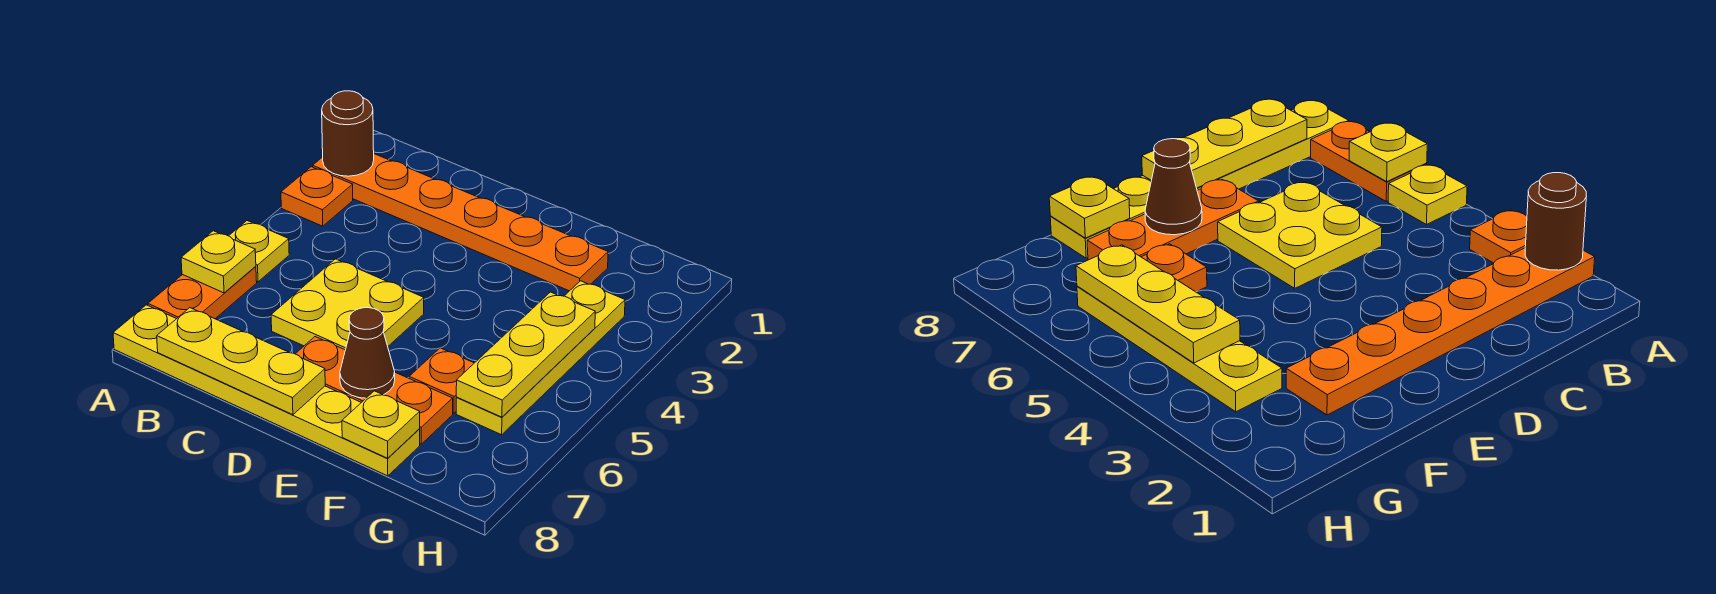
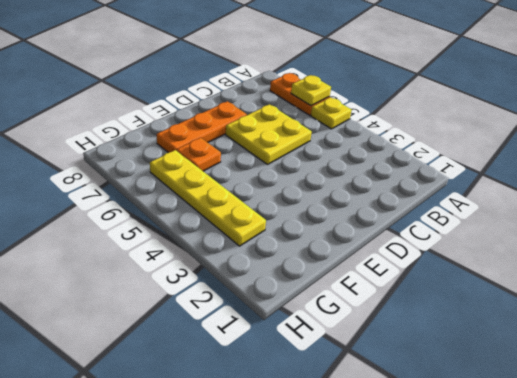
none -> orange plate A2:F2 level 1
none -> orange plate A3 level 1
none -> yellow plate A8:F8 level 1

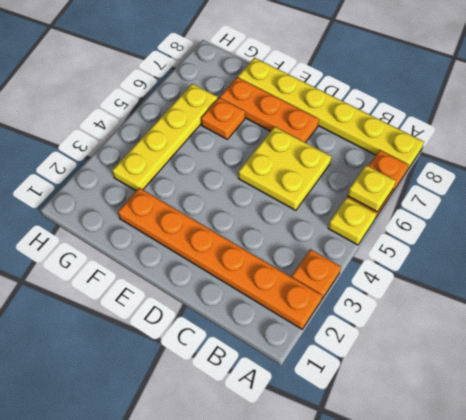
none -> brown round brick A2 level 2
none -> yellow plate B8:D8 level 2
none -> brown cone E7 level 2

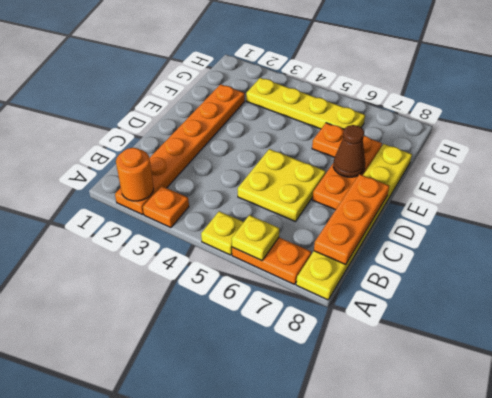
orange round brick A2 level 2 -> brown round brick A2 level 2
orange plate B8:D8 level 2 -> yellow plate B8:D8 level 2
none -> yellow plate F8 level 2
none -> yellow plate G4:G6 level 2

